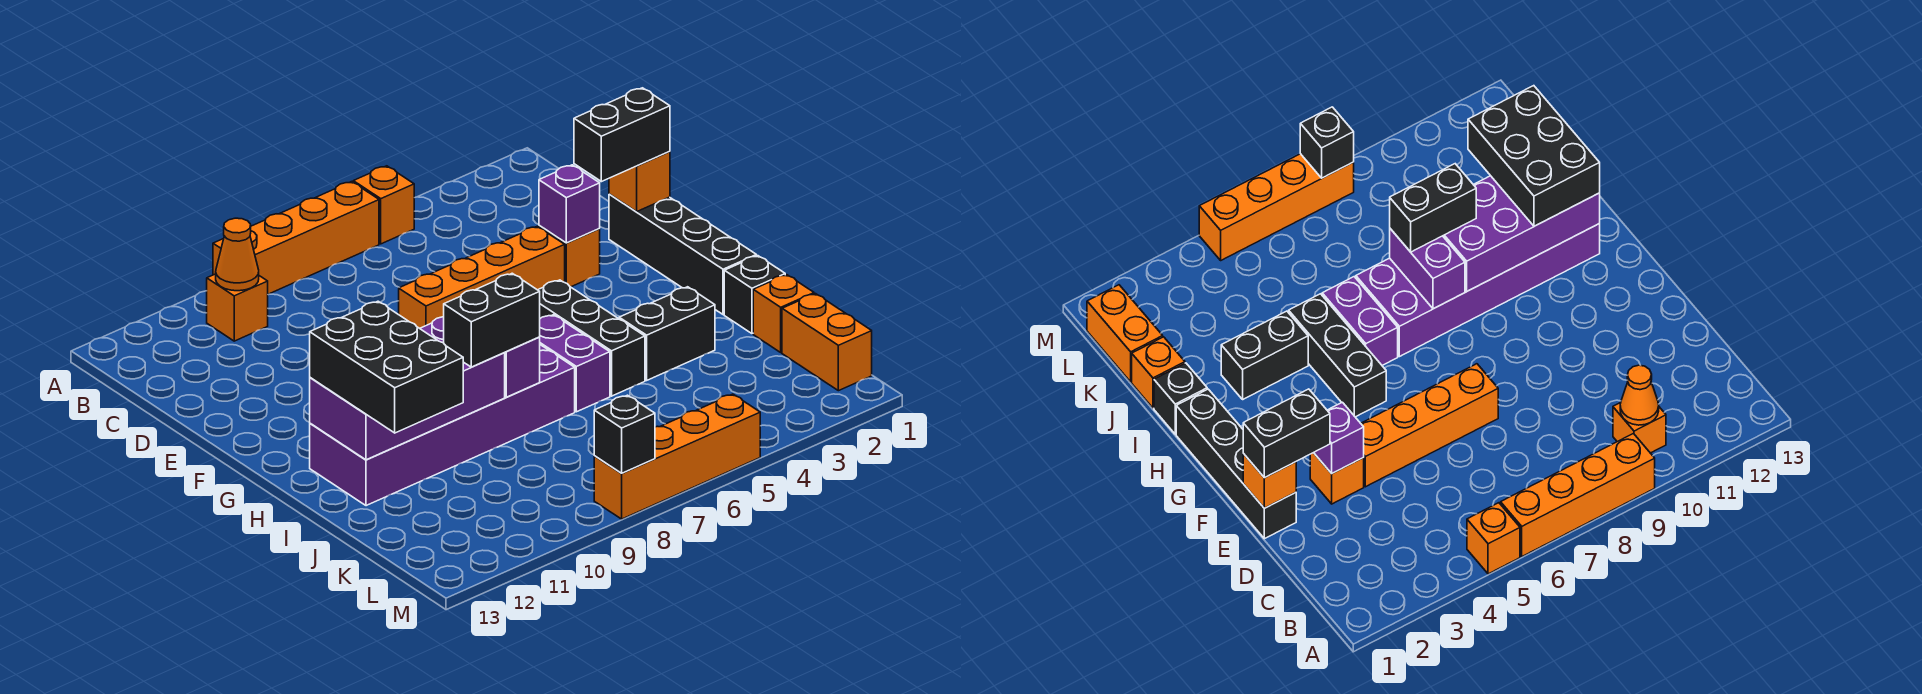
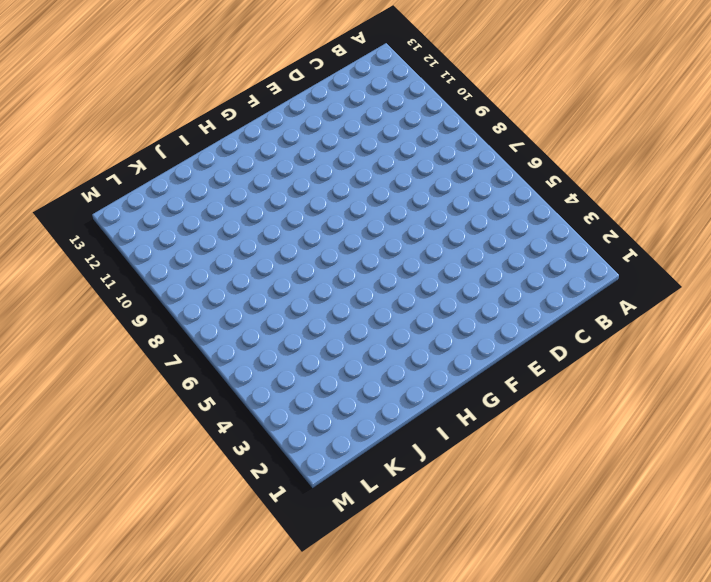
none -> orange brick A5 level 1
none -> orange brick A6:A9 level 1
none -> orange brick B10 level 1

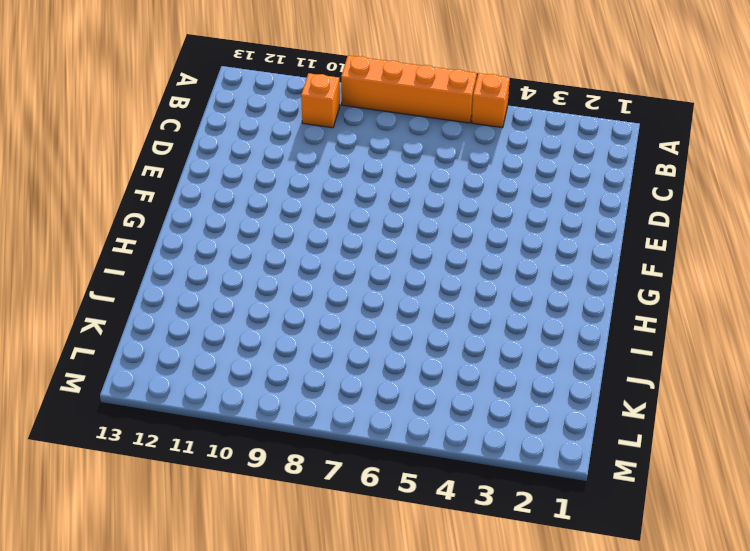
none -> black brick E1:H1 level 1
none -> orange brick E3 level 1
none -> orange brick E4:E7 level 1

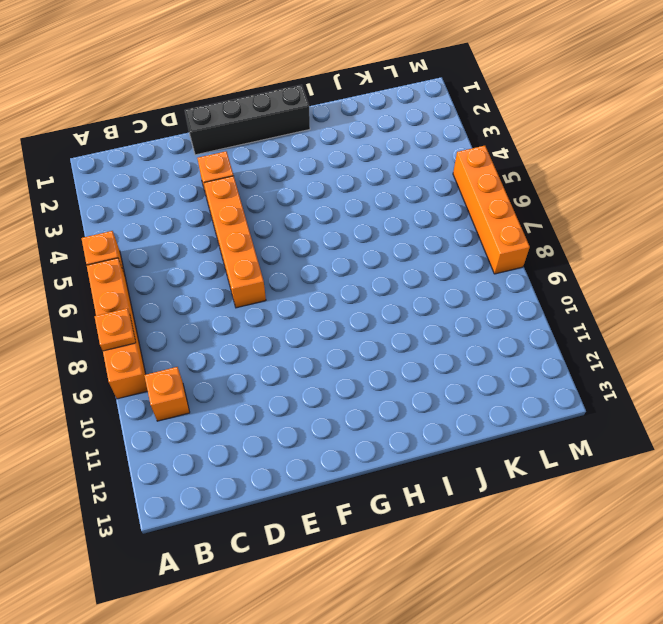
orange plate A8 level 2 -> none
none -> black brick G5:I5 level 1
none -> purple brick H6:I6 level 1
none -> purple brick H7:I12 level 1

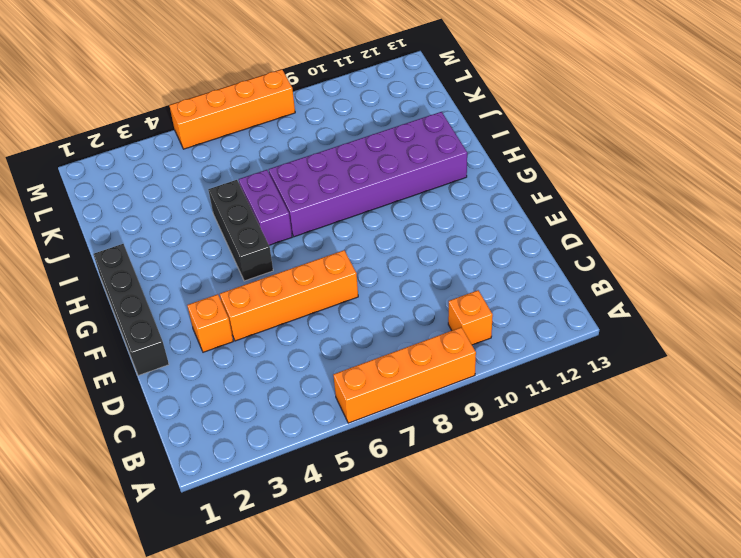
none -> orange brick A5 level 1
none -> black brick I1 level 1
none -> black brick I3:I4 level 1

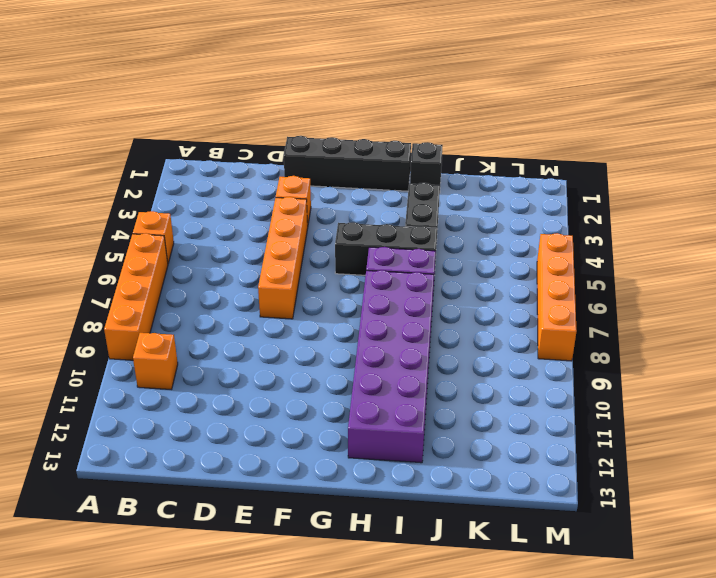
none -> orange brick J1 level 1
none -> orange brick K1:L1 level 1
none -> orange cone B10 level 2

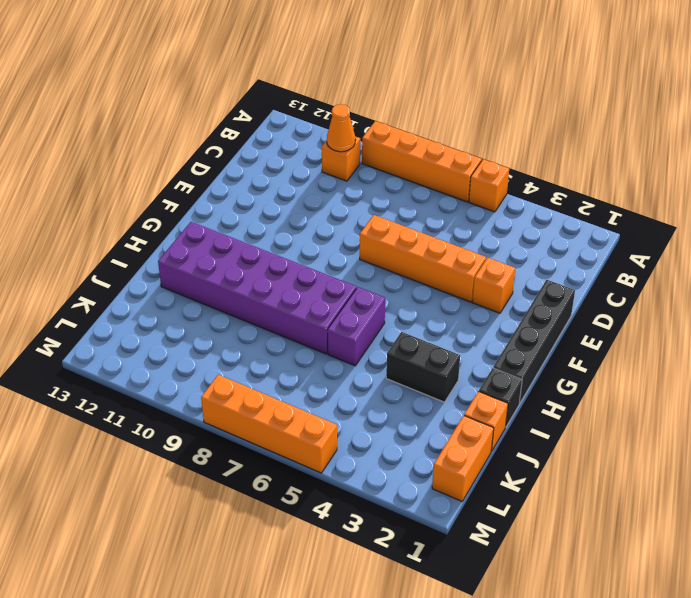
none -> black brick G5:I5 level 1
none -> orange brick E1 level 2
none -> purple brick E3 level 2

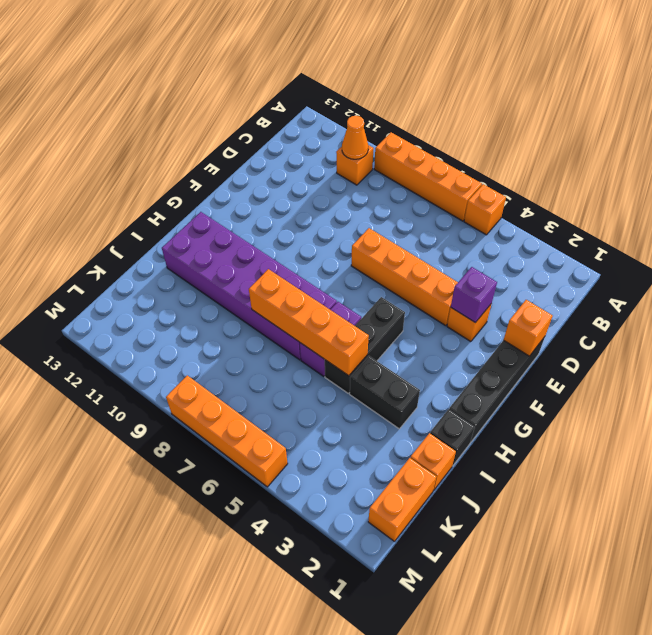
orange brick I5:I8 level 2 -> purple brick H8:I8 level 2
none -> purple brick H9:I12 level 2
none -> black brick M8 level 2
none -> black brick E1:E2 level 3

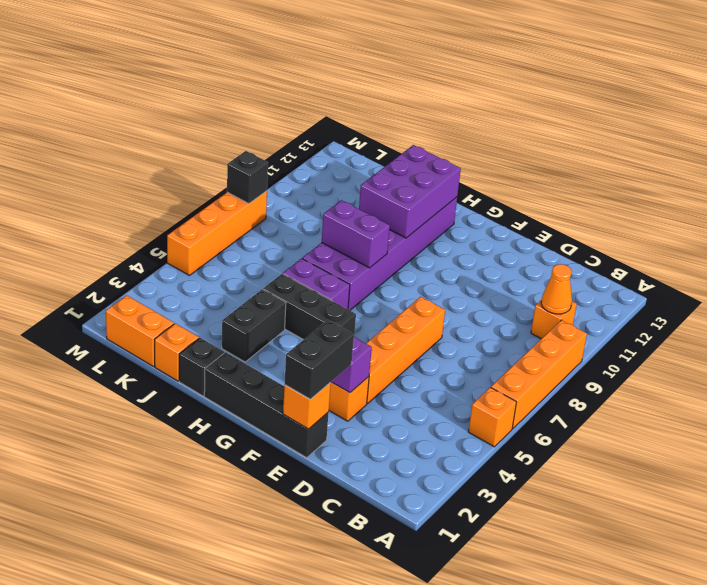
purple brick H10:I12 level 2 -> purple brick H9:I12 level 2
none -> black brick H11:J12 level 3
none -> black brick I8:I9 level 3

